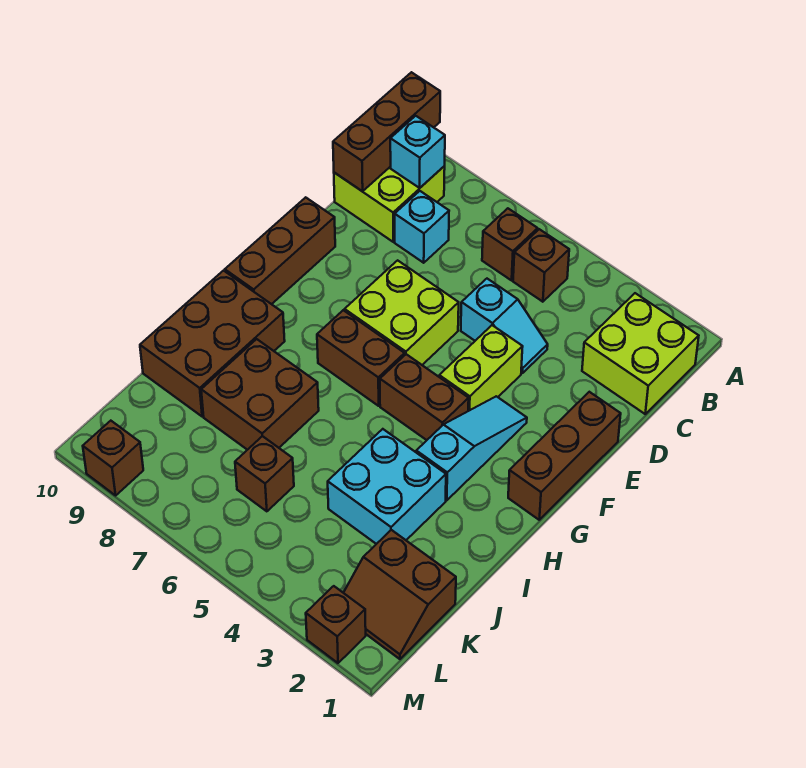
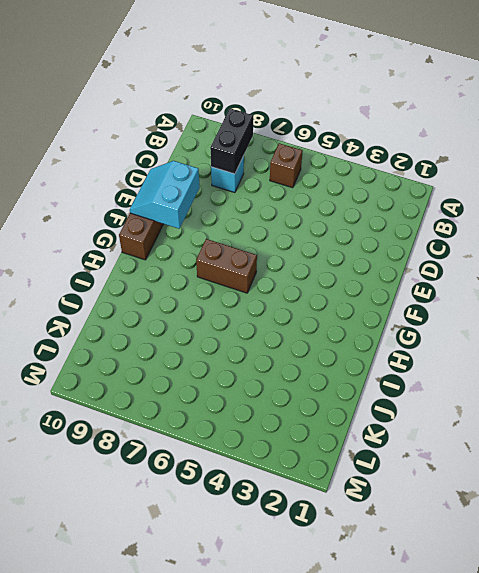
black brick B8:C8 level 2 -> none
cyan slope E9:F10 level 2 top 9 -> none
none -> lime brick B1:C2 level 1
none -> brown brick B5 level 1
none -> lime brick B9:C10 level 1

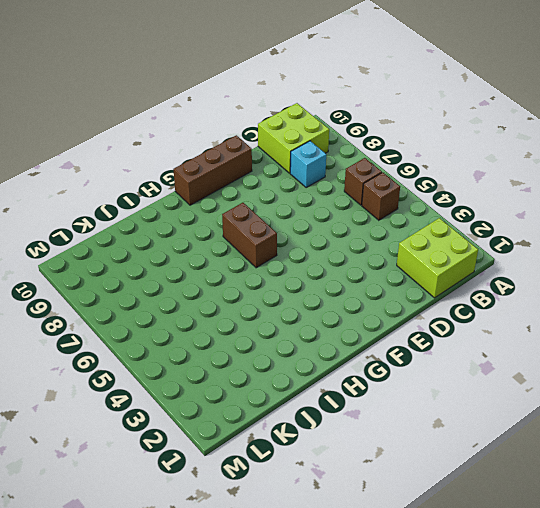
none -> cyan slope D4:D5 level 1 top 5
none -> brown brick E1:G1 level 1
none -> lime brick E4:F4 level 1

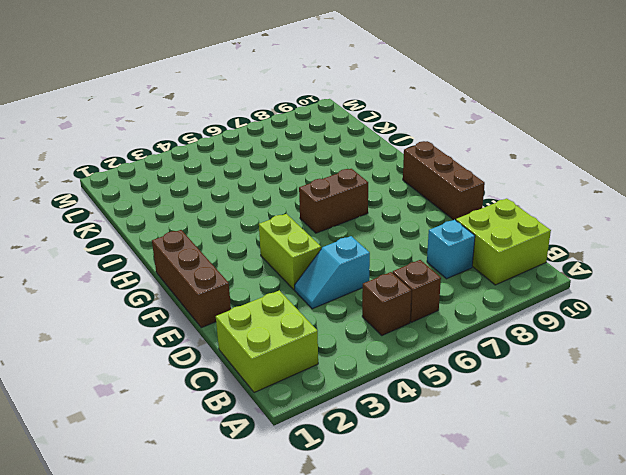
none -> lime brick E6:F7 level 1
none -> cyan slope F3:H3 level 1 top H
none -> brown brick G4:G5 level 1

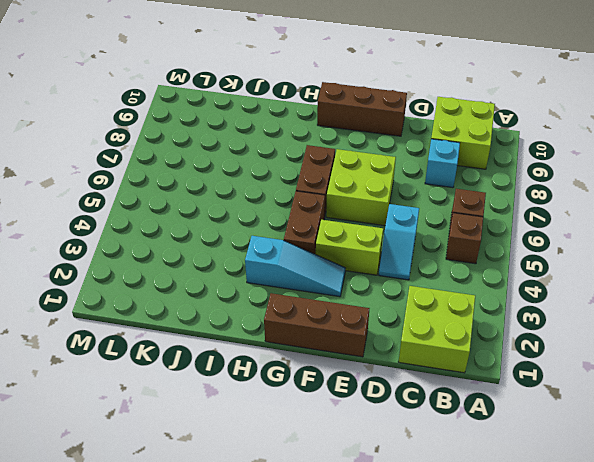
none -> brown brick H9:J10 level 1
none -> cyan brick I3:J4 level 1
none -> brown brick I7:J8 level 1

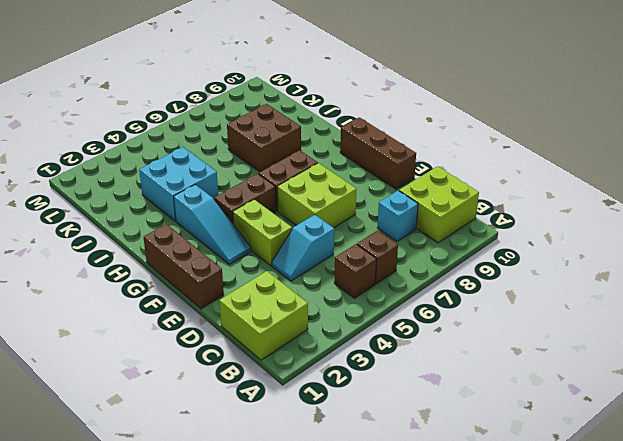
none -> brown brick H9:J10 level 1
none -> brown slope K1:L2 level 1 top K
none -> brown brick K6 level 1

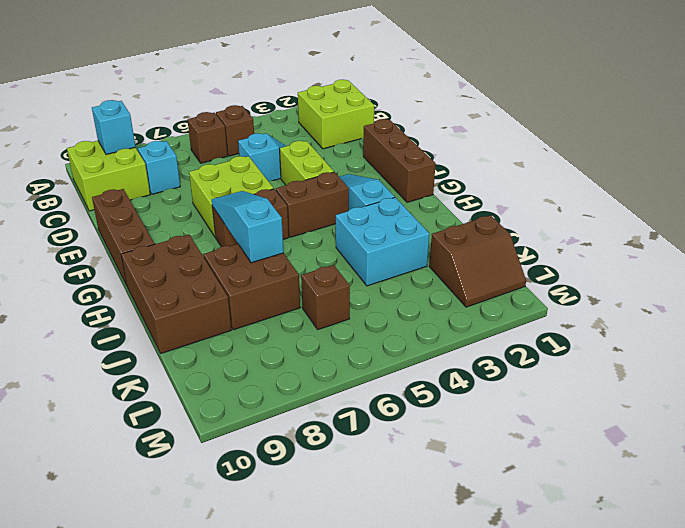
cyan slope G7:I7 level 2 top I -> none
none -> brown brick M2 level 1
none -> brown brick M9 level 1
none -> brown brick A10:C10 level 2

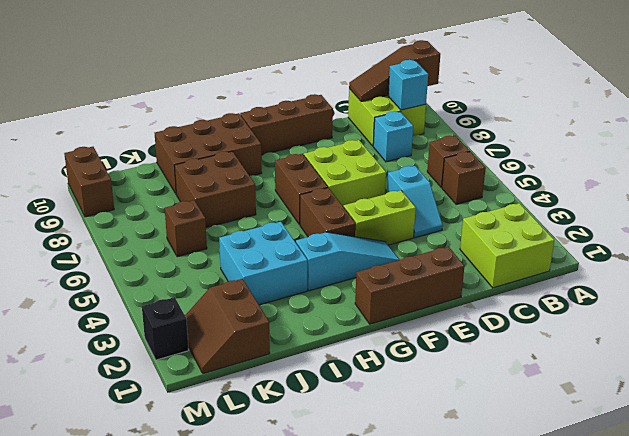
brown slope A10:C10 level 2 top A -> brown brick A10:C10 level 2
black brick M2 level 1 -> brown brick M2 level 1
brown brick M9:M10 level 1 -> brown brick M9 level 1

